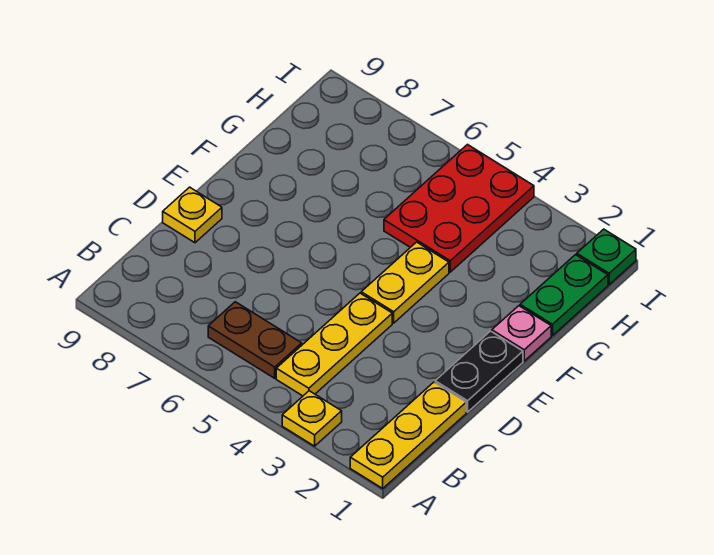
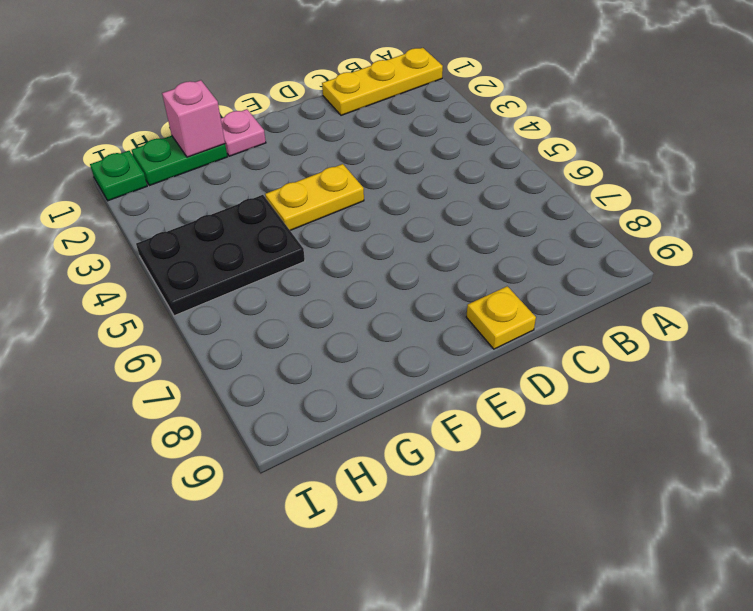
pink brick G1 level 2 -> none
black plate G4:I5 level 1 -> red plate G4:I5 level 1
none -> yellow plate A3 level 1
none -> yellow plate B4:D4 level 1

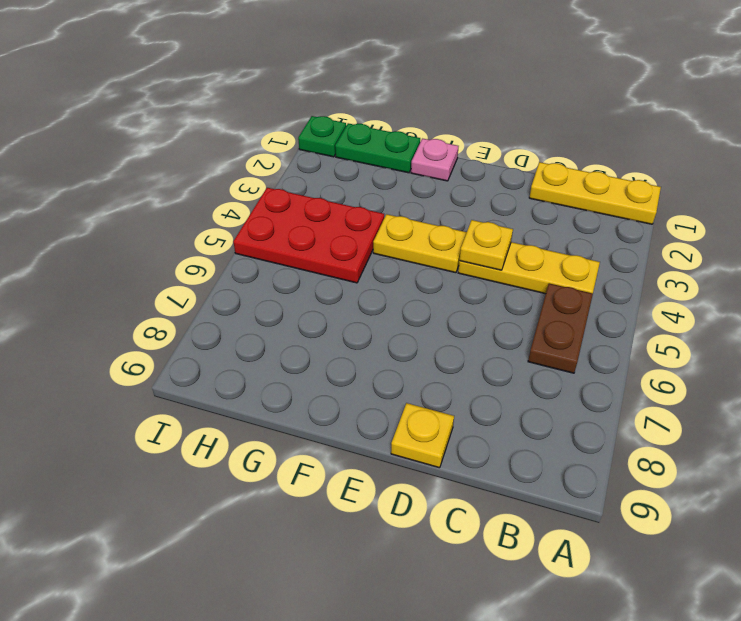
yellow plate D4 level 2 -> yellow plate A3 level 1
none -> black plate D1:E1 level 1

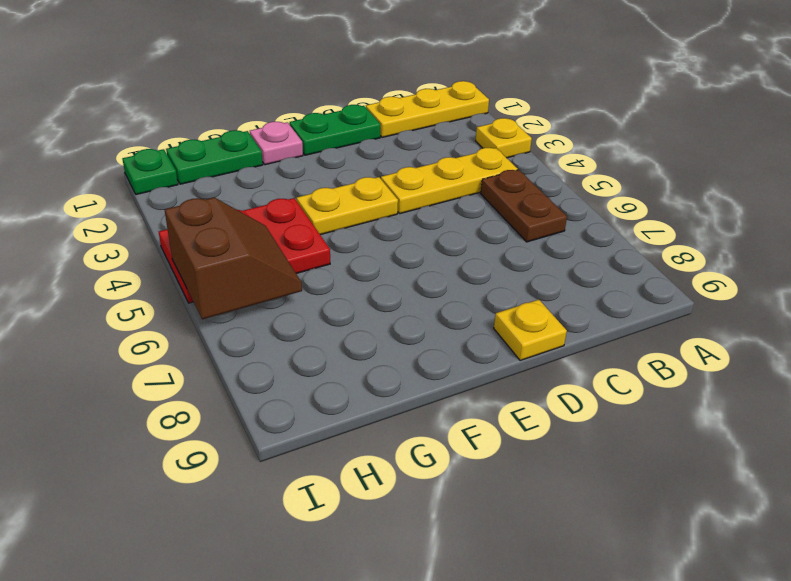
green plate D1:E1 level 1 -> black plate D1:E1 level 1
brown slope H5:I6 level 2 top I -> none

